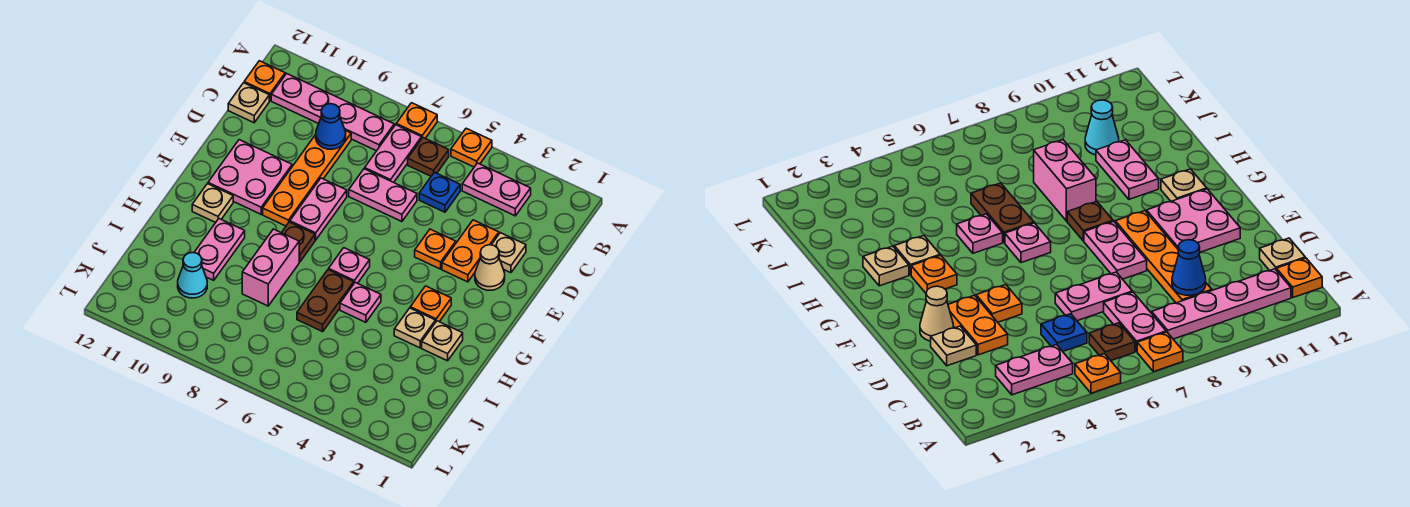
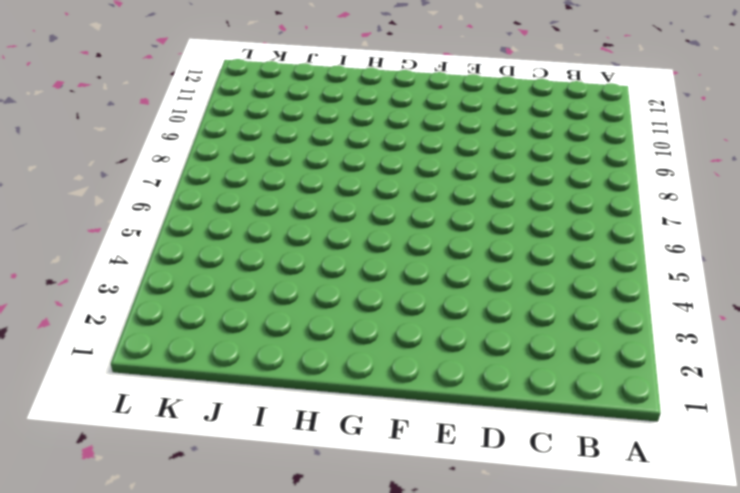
none -> orange plate A5 level 1
none -> orange plate A7 level 1
none -> pink plate B3:B4 level 1

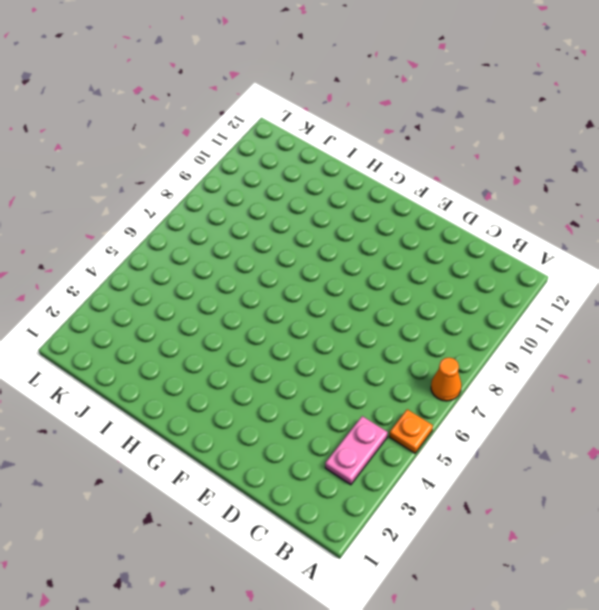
orange cone A7 level 1 -> orange plate A7 level 1
none -> brown plate B6 level 1
none -> pink plate B7:C7 level 1
none -> pink plate B8:B11 level 1

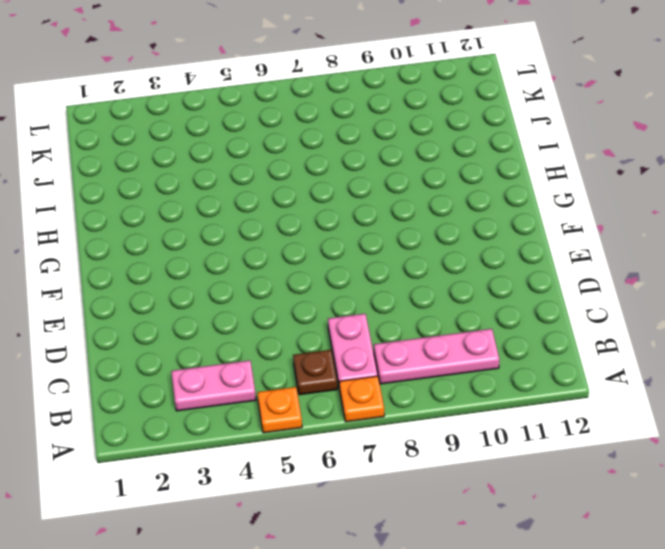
pink plate B8:B10 level 1 -> pink plate B8:B11 level 1
none -> orange plate B12 level 1
none -> blue plate C5 level 1
none -> orange plate C9:F9 level 1

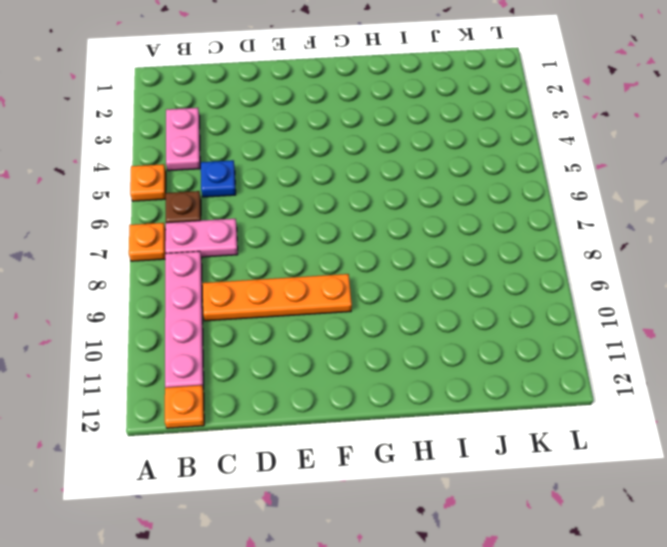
none -> tan plate C12 level 1
none -> tan plate D2 level 1
none -> orange plate D3:E3 level 1

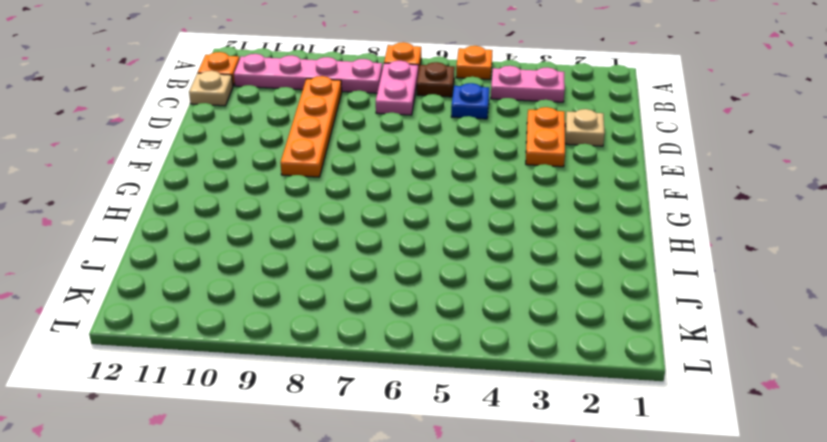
none -> pink plate D6:D7 level 1
none -> tan cone E2 level 1
none -> orange plate E4 level 1

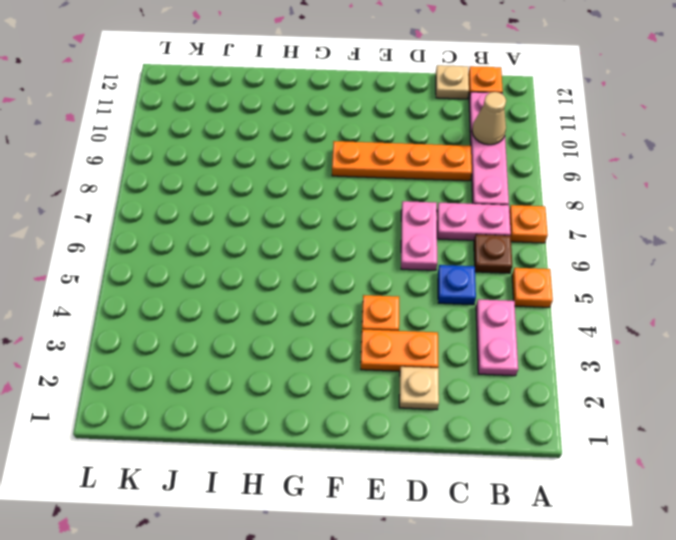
tan cone B10 level 2 -> tan cone E2 level 1
none -> pink plate E8:F8 level 1
none -> pink plate E10:F11 level 1
none -> orange plate G3 level 1

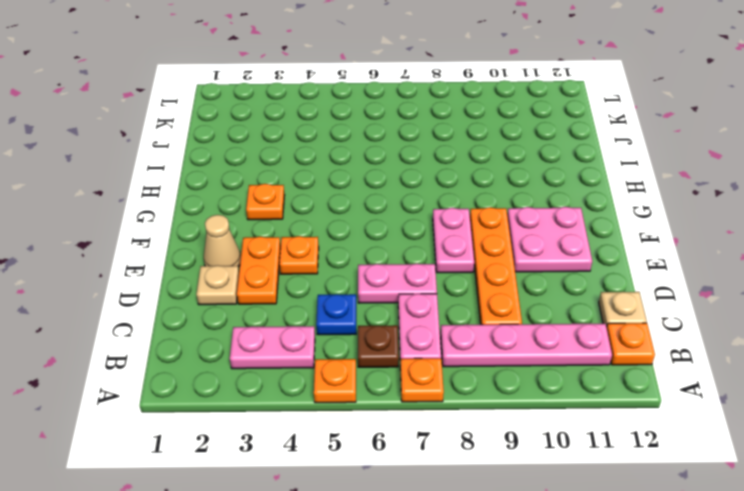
none -> pink plate G6 level 1
none -> brown plate G8 level 1
none -> tan plate G11 level 1

